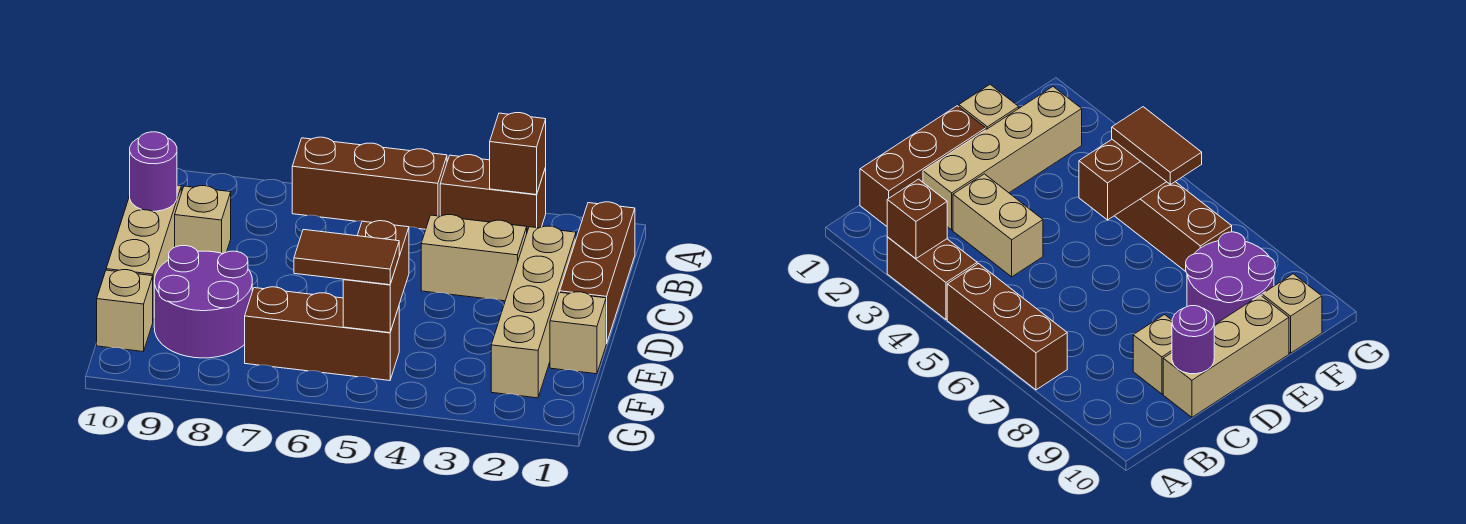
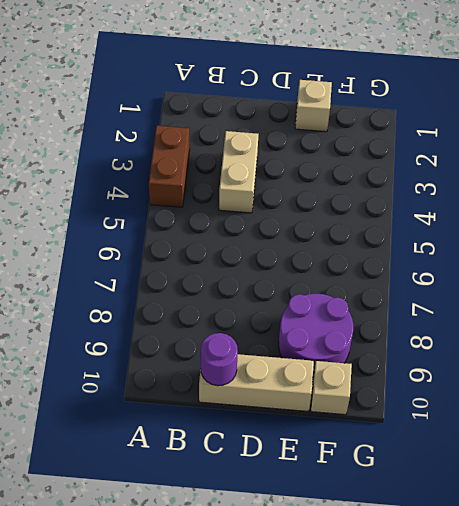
none -> brown brick A5:A7 level 1
none -> brown brick B1:D1 level 1
none -> tan brick C2:F2 level 1

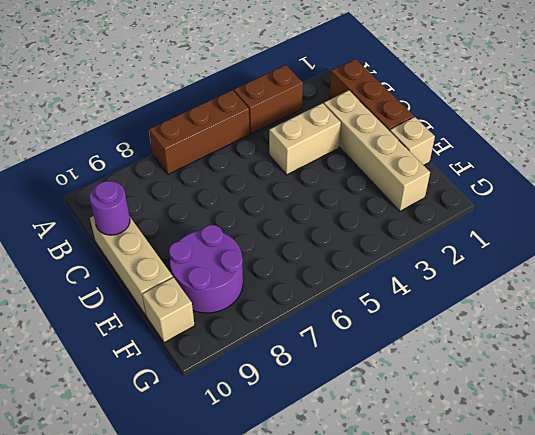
none -> tan brick C9 level 1
none -> brown brick F5:F7 level 1
none -> brown brick A3 level 2

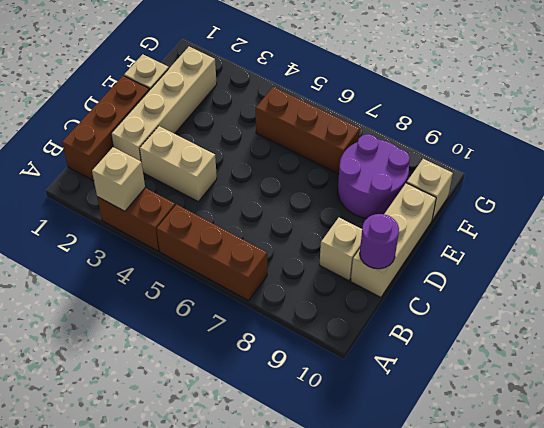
tan brick A3 level 2 -> brown brick A3 level 2
none -> brown brick E5:F5 level 2
none -> brown tile F5:F6 level 3

